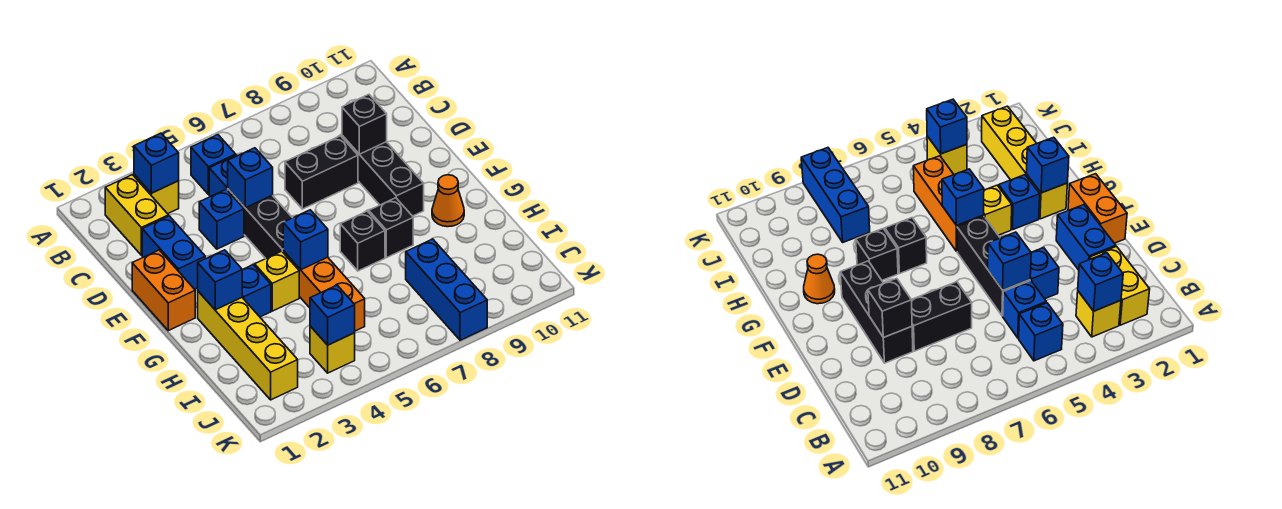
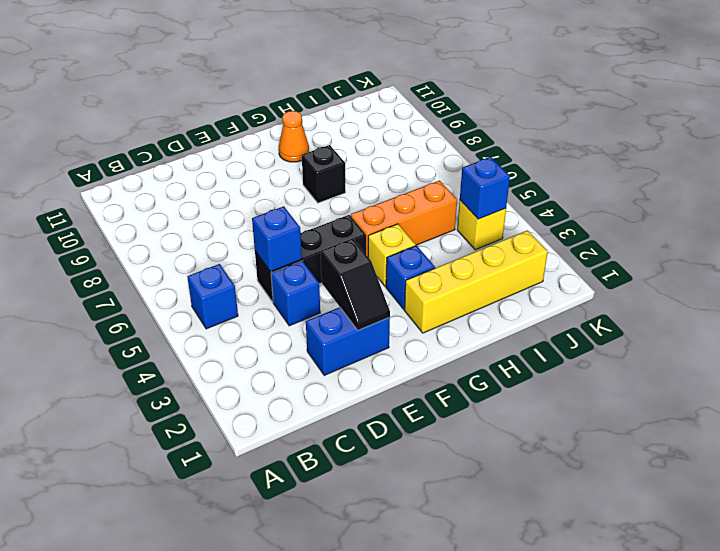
black slope E2:E3 level 2 top 3 -> none
none -> yellow brick B2:C2 level 1
none -> yellow brick B3 level 1
none -> blue brick C5 level 1

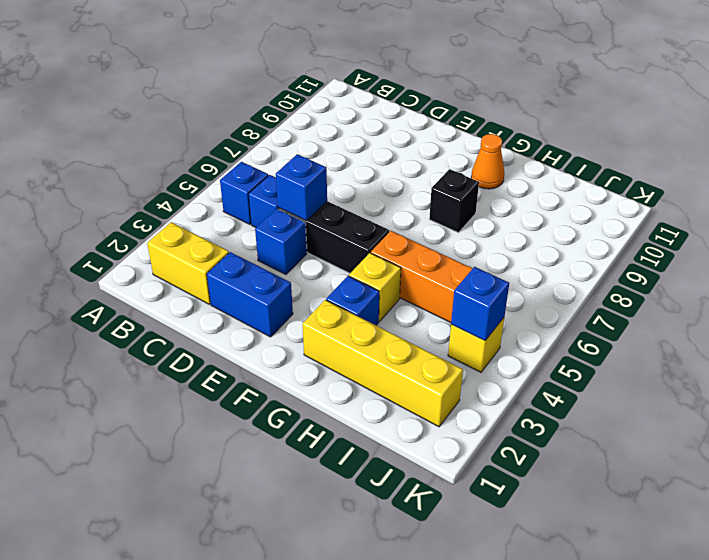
none -> yellow brick B3 level 1
none -> black brick D7:D8 level 1
none -> black brick D9:F9 level 1

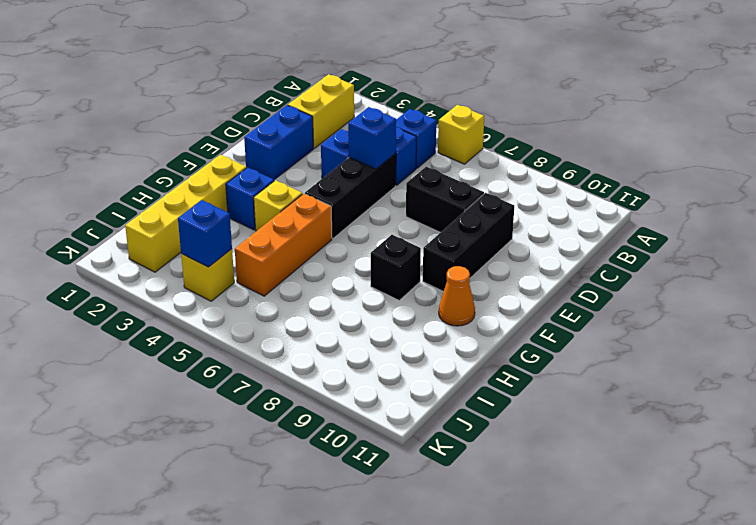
yellow brick A6 level 1 -> yellow brick B3 level 1
none -> orange brick E1:F1 level 1
none -> black brick G7 level 1
none -> blue brick I8:K8 level 1

